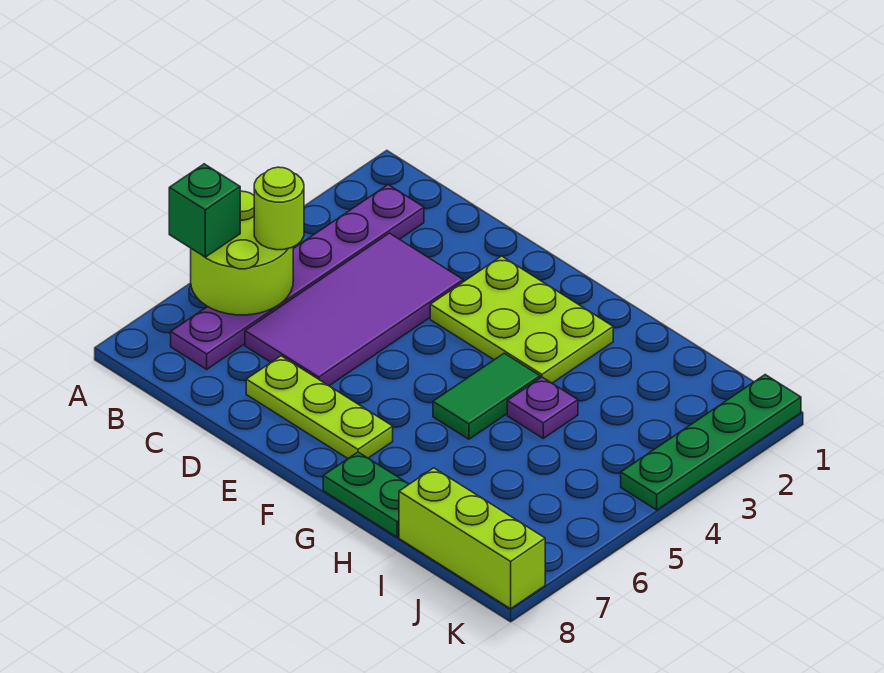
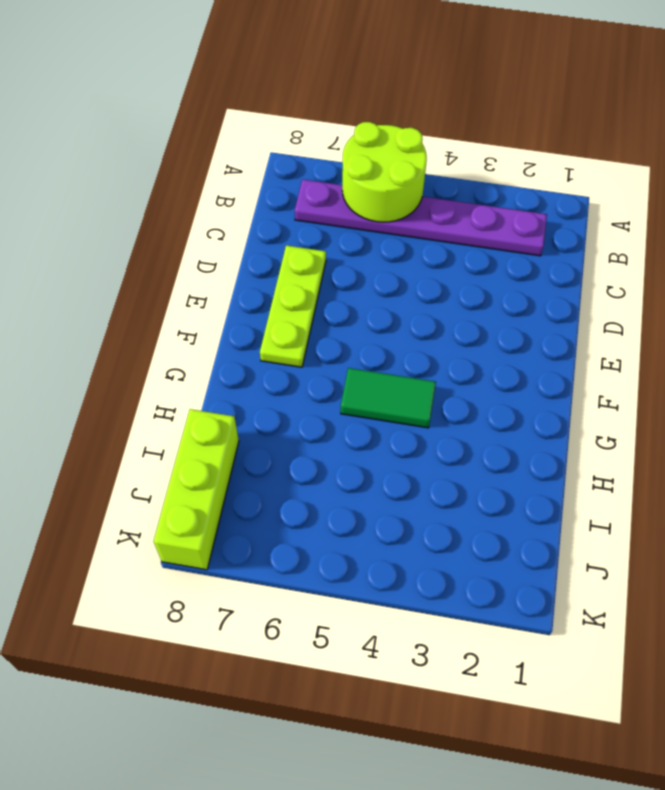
none -> purple tile C3:D6 level 1
none -> lime plate E2:G3 level 1
none -> green plate G8:H8 level 1

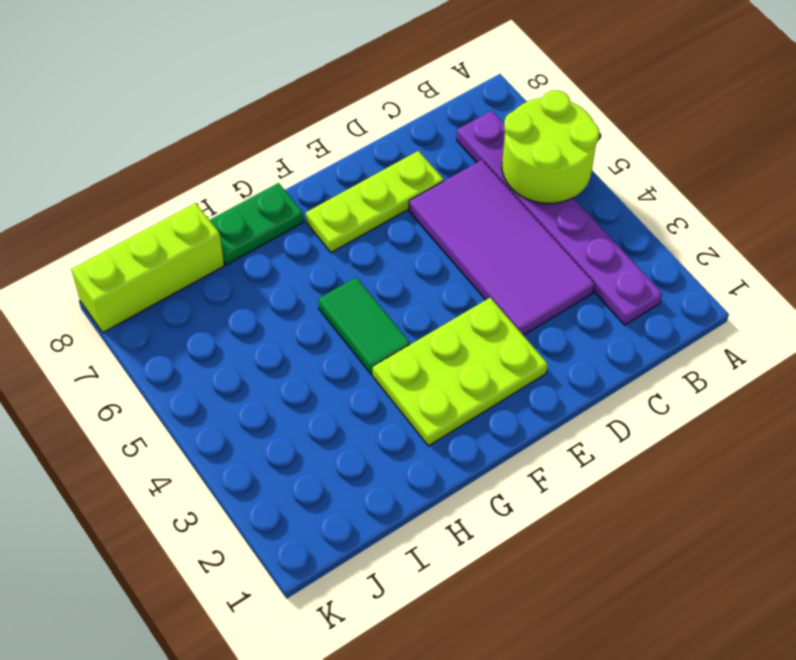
none -> purple plate H4 level 1
none -> green plate K1:K4 level 1
none -> green brick A6 level 3

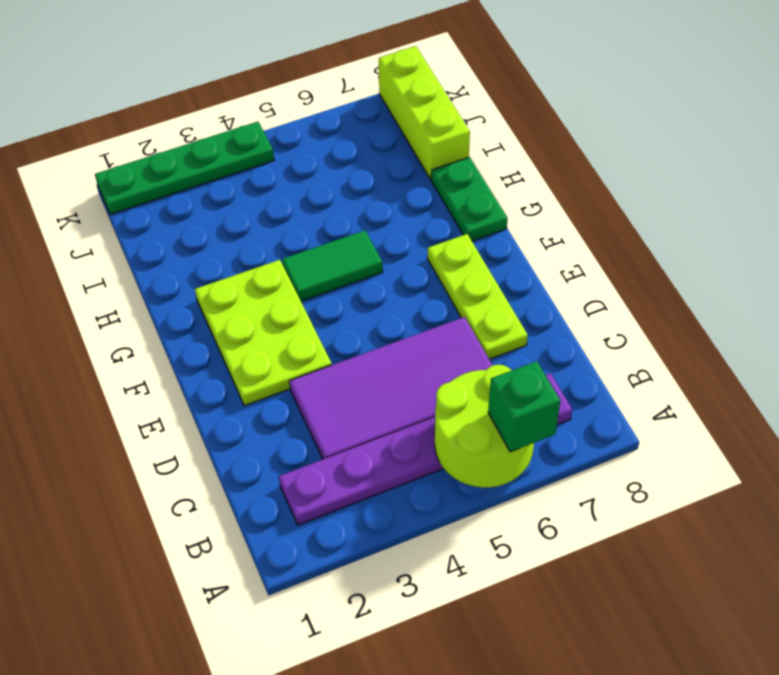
none -> purple plate H4 level 1
none -> lime round brick B5 level 3

